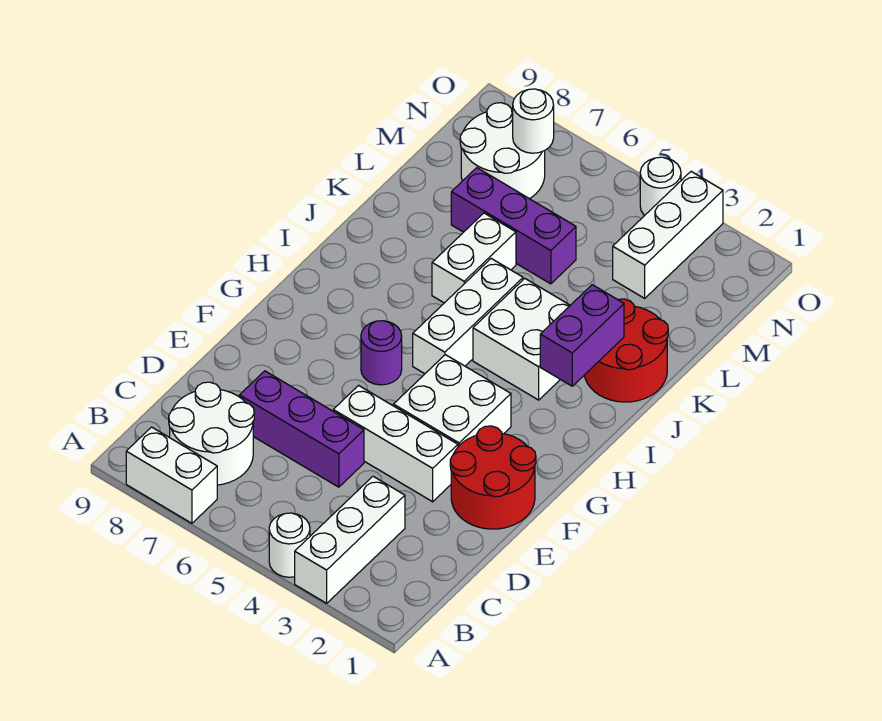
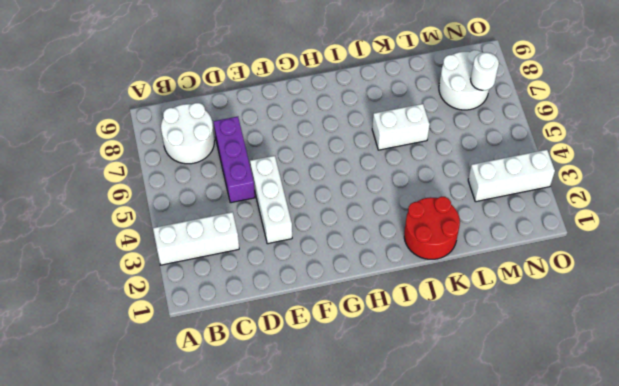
none -> white round brick A4 level 1
none -> white brick A7:A8 level 1
none -> red round brick E1:F2 level 1

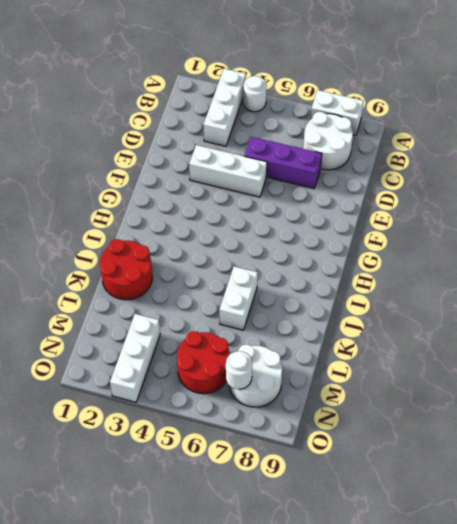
red round brick M5:N6 level 1 -> red round brick E1:F2 level 1
none -> white brick F3:G4 level 1
none -> purple round brick G6 level 1
none -> white brick H5:J5 level 1

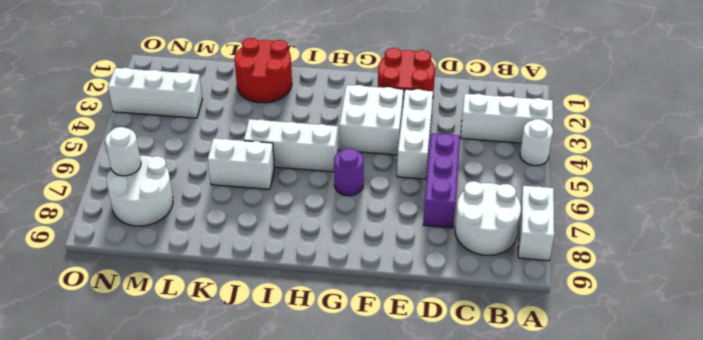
none -> white brick I3:J4 level 1
none -> purple brick L5:L7 level 1
none -> white round brick O4 level 1

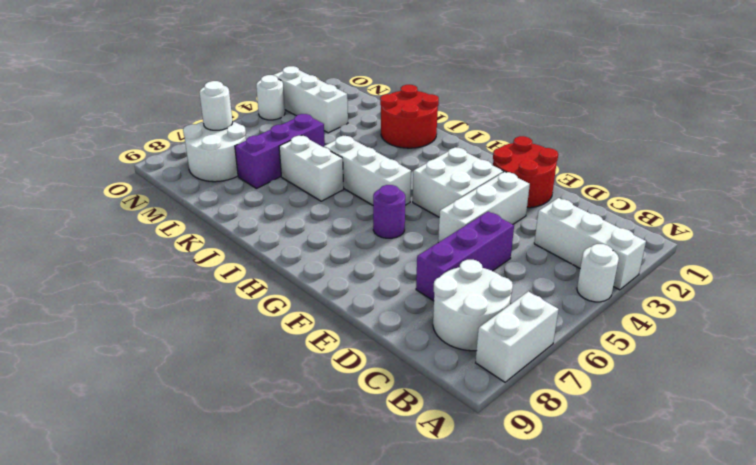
none -> white brick I3:J4 level 1
none -> purple brick I2:J2 level 2

